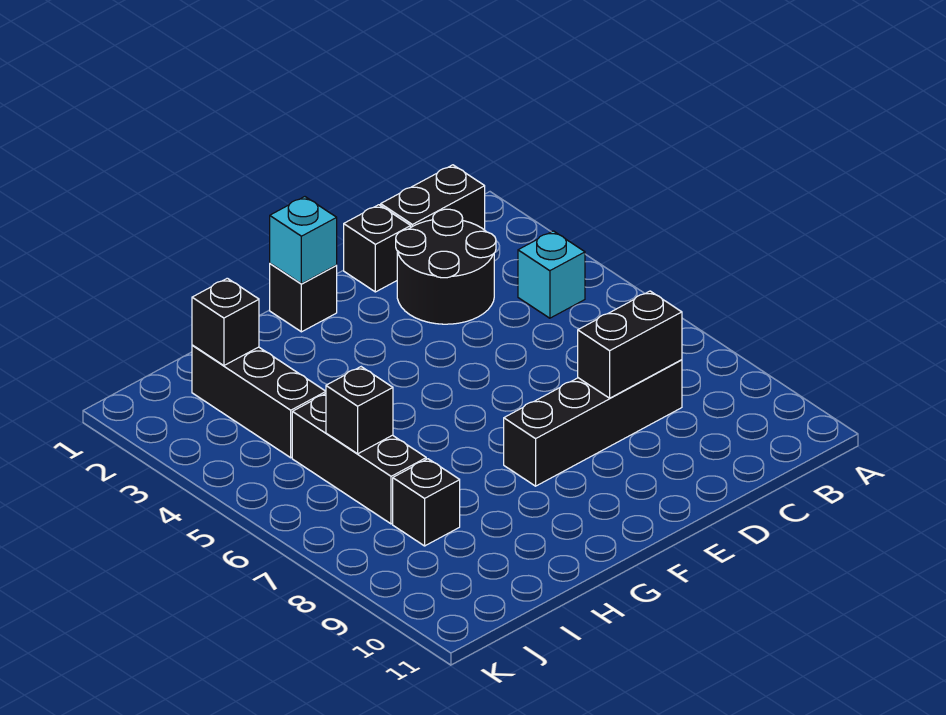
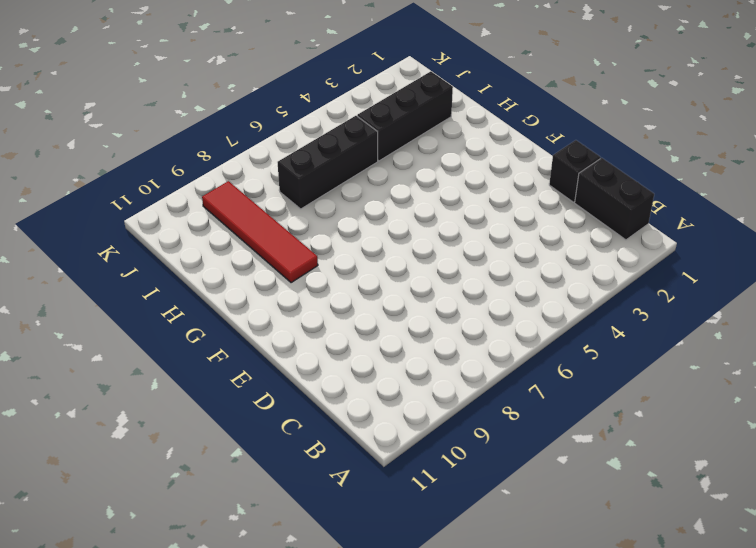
red tile G9:J9 level 1 -> none
none -> cyan brick B4 level 1
none -> black round brick C2:D3 level 1
none -> black brick C8:F8 level 1

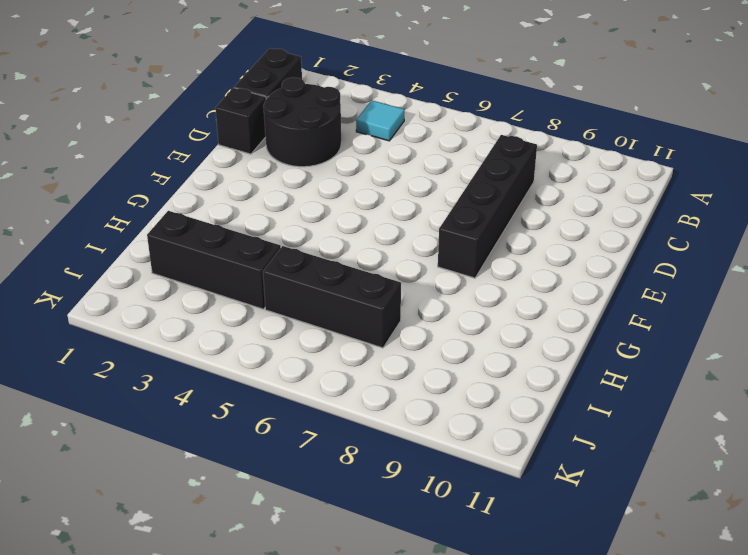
cyan tile B4 level 1 -> cyan brick B4 level 1
none -> black brick F1 level 1
none -> black brick I8 level 1
none -> black brick C8:D8 level 2

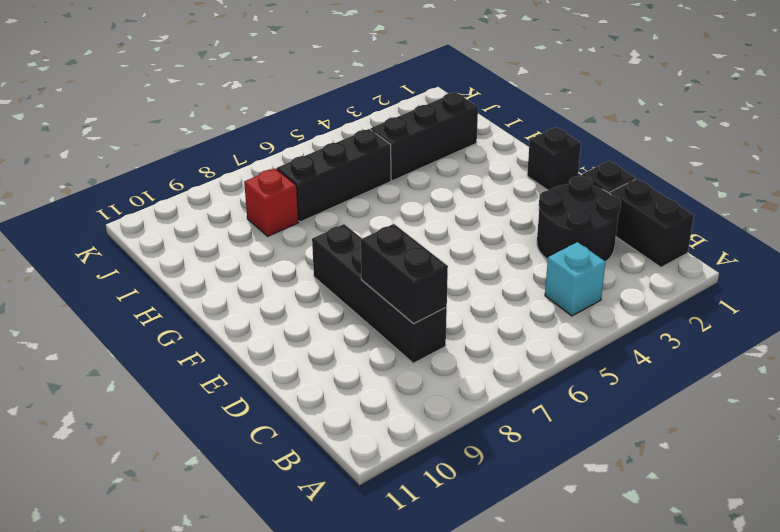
red brick I8 level 1 -> black brick I8 level 1
none -> cyan brick F1 level 2
none -> black brick I2 level 2
none -> black brick I6 level 2

